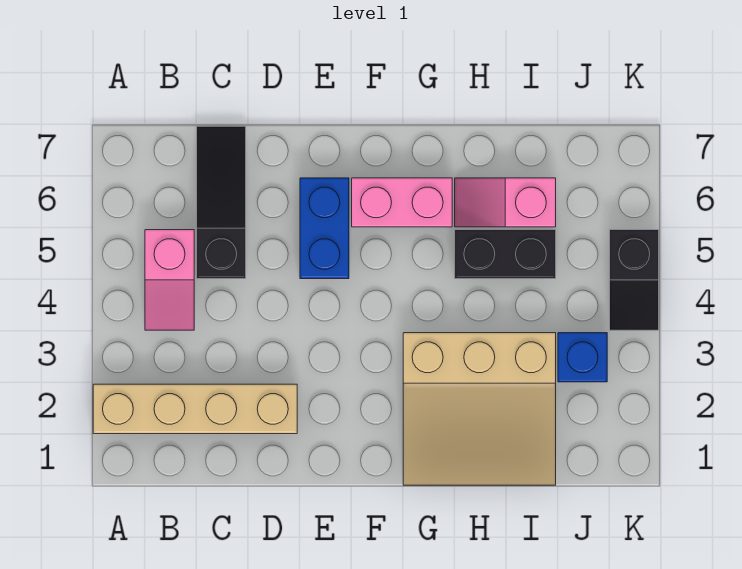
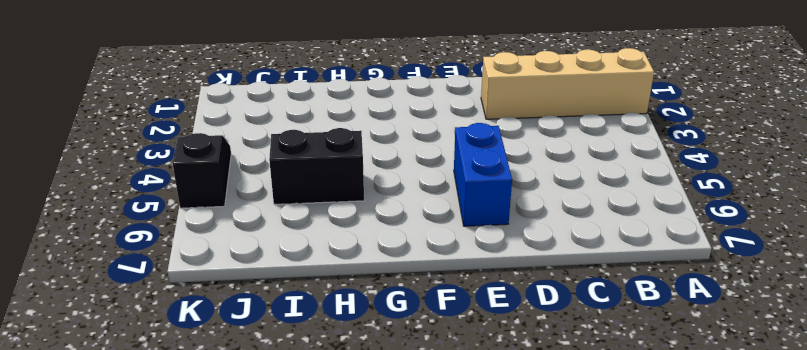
none -> pink slope B4:B5 level 1 top 5
none -> black slope C5:C7 level 1 top 5

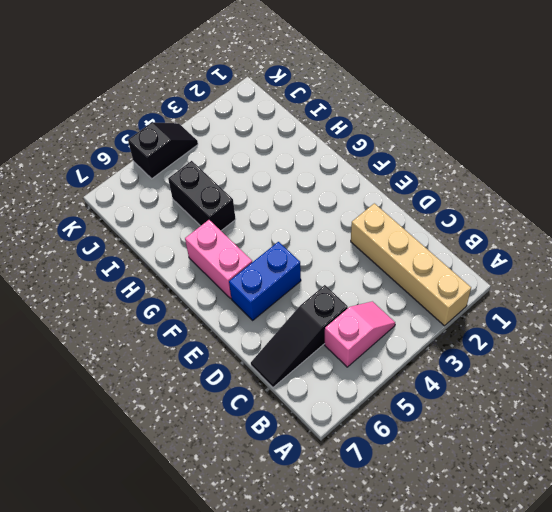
none -> tan slope G1:I3 level 1 top 3
none -> pink slope H6:I6 level 1 top I

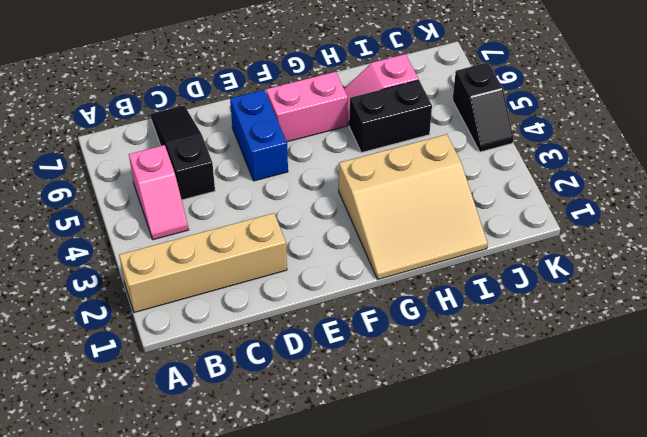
none -> blue brick J3 level 1

